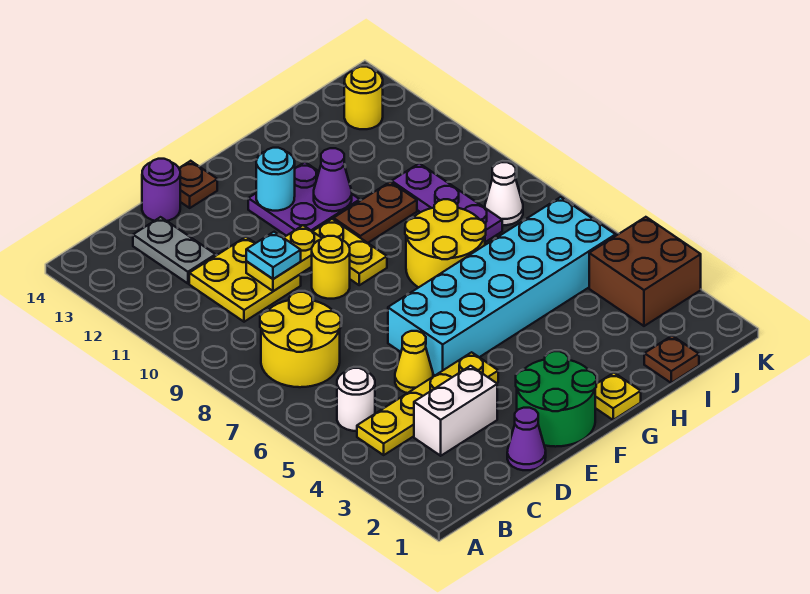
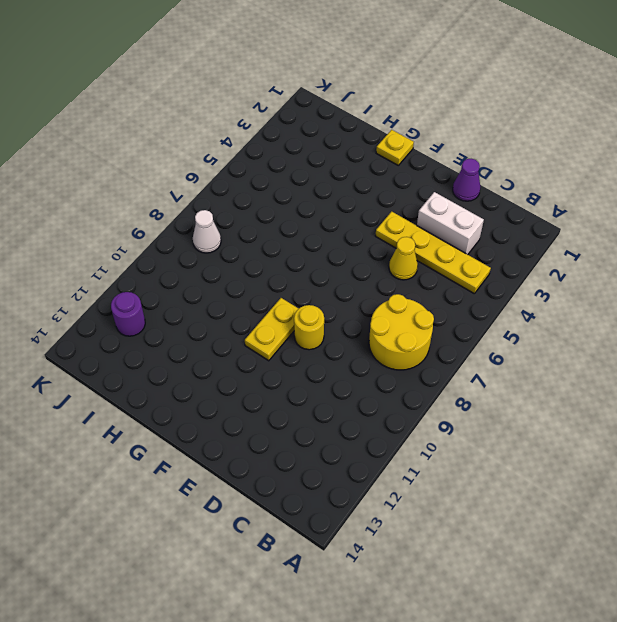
purple round brick J12 level 1 -> purple round brick D14 level 1
none -> white round brick B5 level 1
none -> yellow plate C10:D11 level 1
none -> grey plate C12:C13 level 1

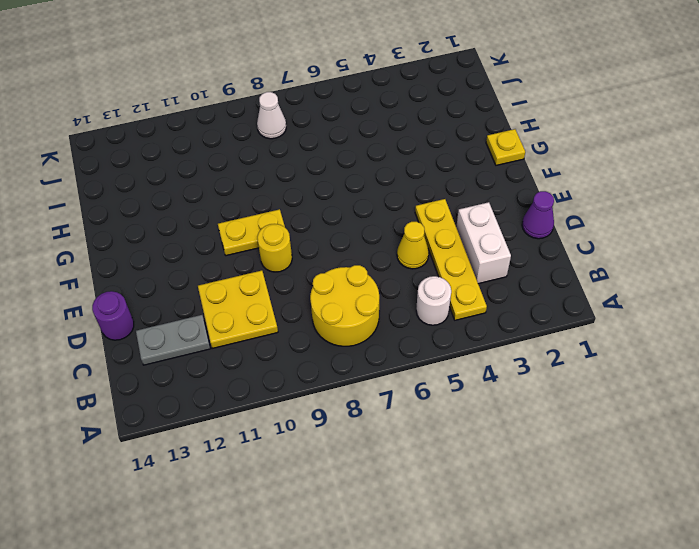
none -> green round brick E1:F2 level 1
none -> cyan brick E5:J6 level 1
none -> brown plate E14 level 1

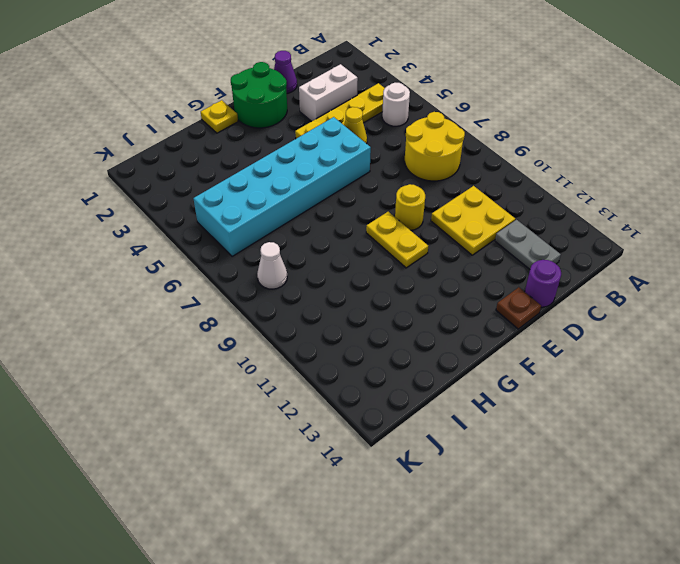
none -> purple plate F11:G12 level 1
none -> yellow round brick G7:H8 level 1
none -> brown plate G10:H10 level 1

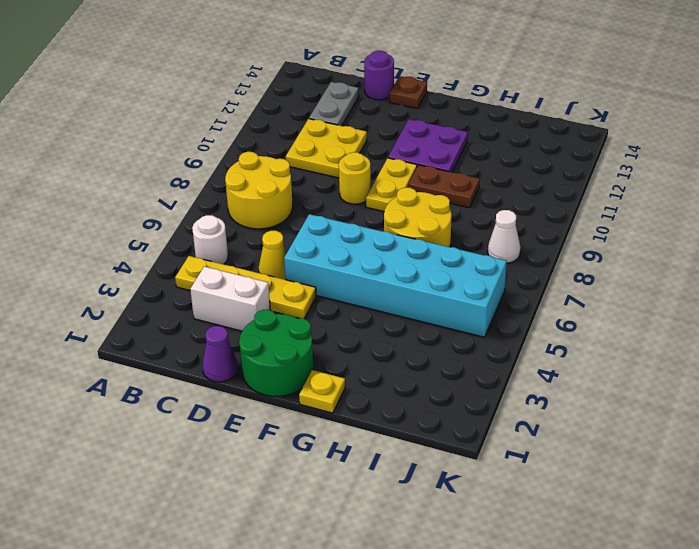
none -> brown plate I1 level 1
none -> purple plate I8:I10 level 1
none -> brown brick J3:K4 level 1

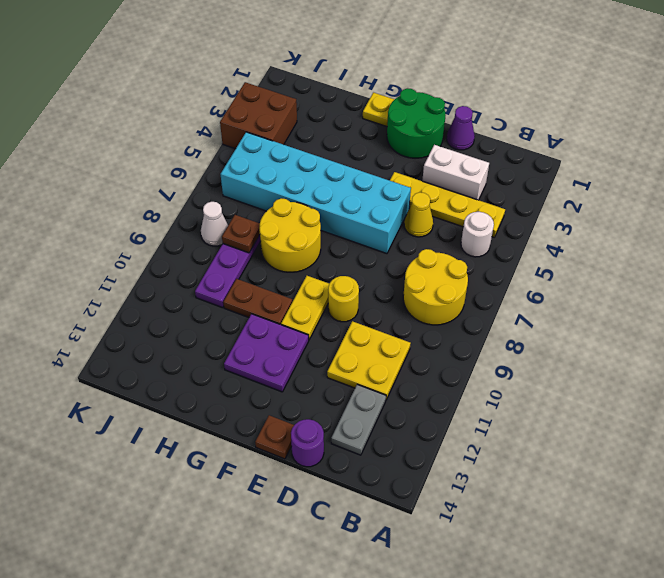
brown plate I8 level 2 -> brown plate I1 level 1
none -> yellow round brick J13 level 1
none -> yellow plate D10:E10 level 2
none -> cyan round brick F12 level 2

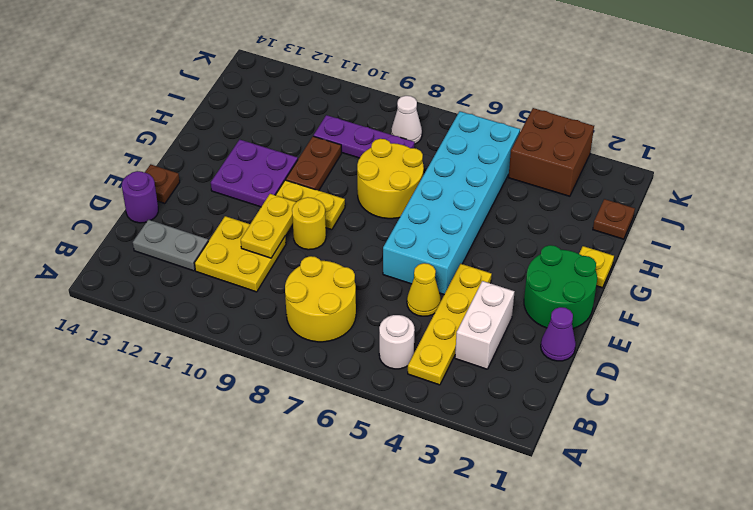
none -> yellow round brick J13 level 1
none -> cyan round brick F12 level 2
none -> purple cone G11 level 2

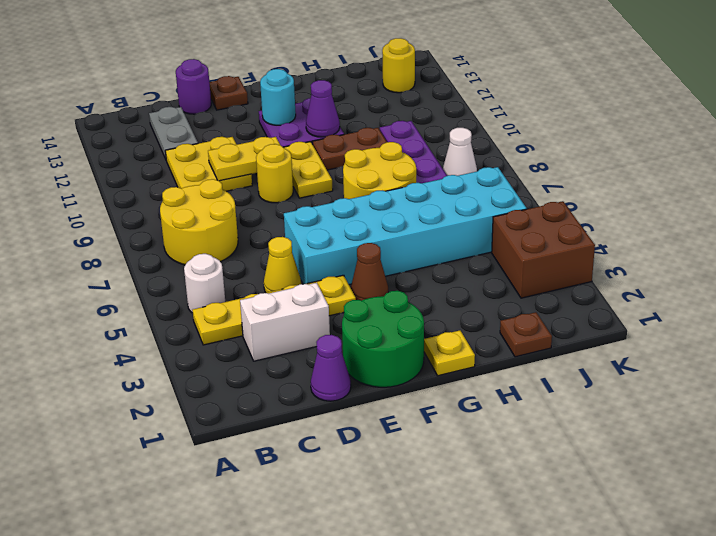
brown cone F4 level 1 -> none
none -> cyan plate D10 level 3

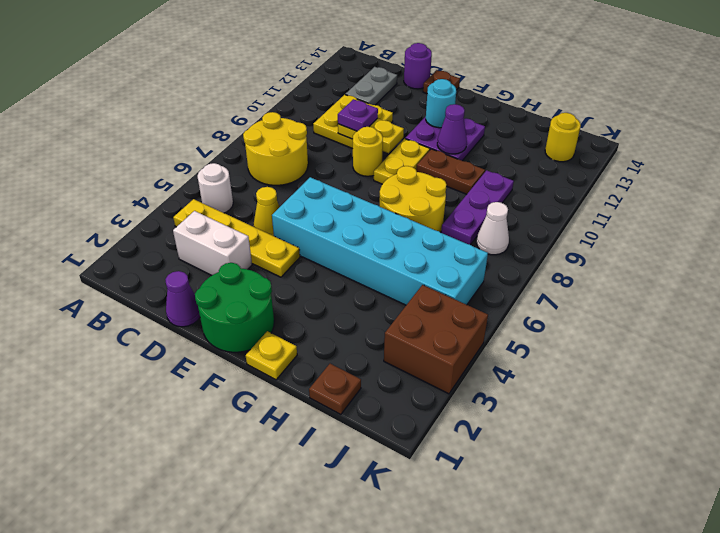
purple plate D10 level 3 -> cyan plate D10 level 3

